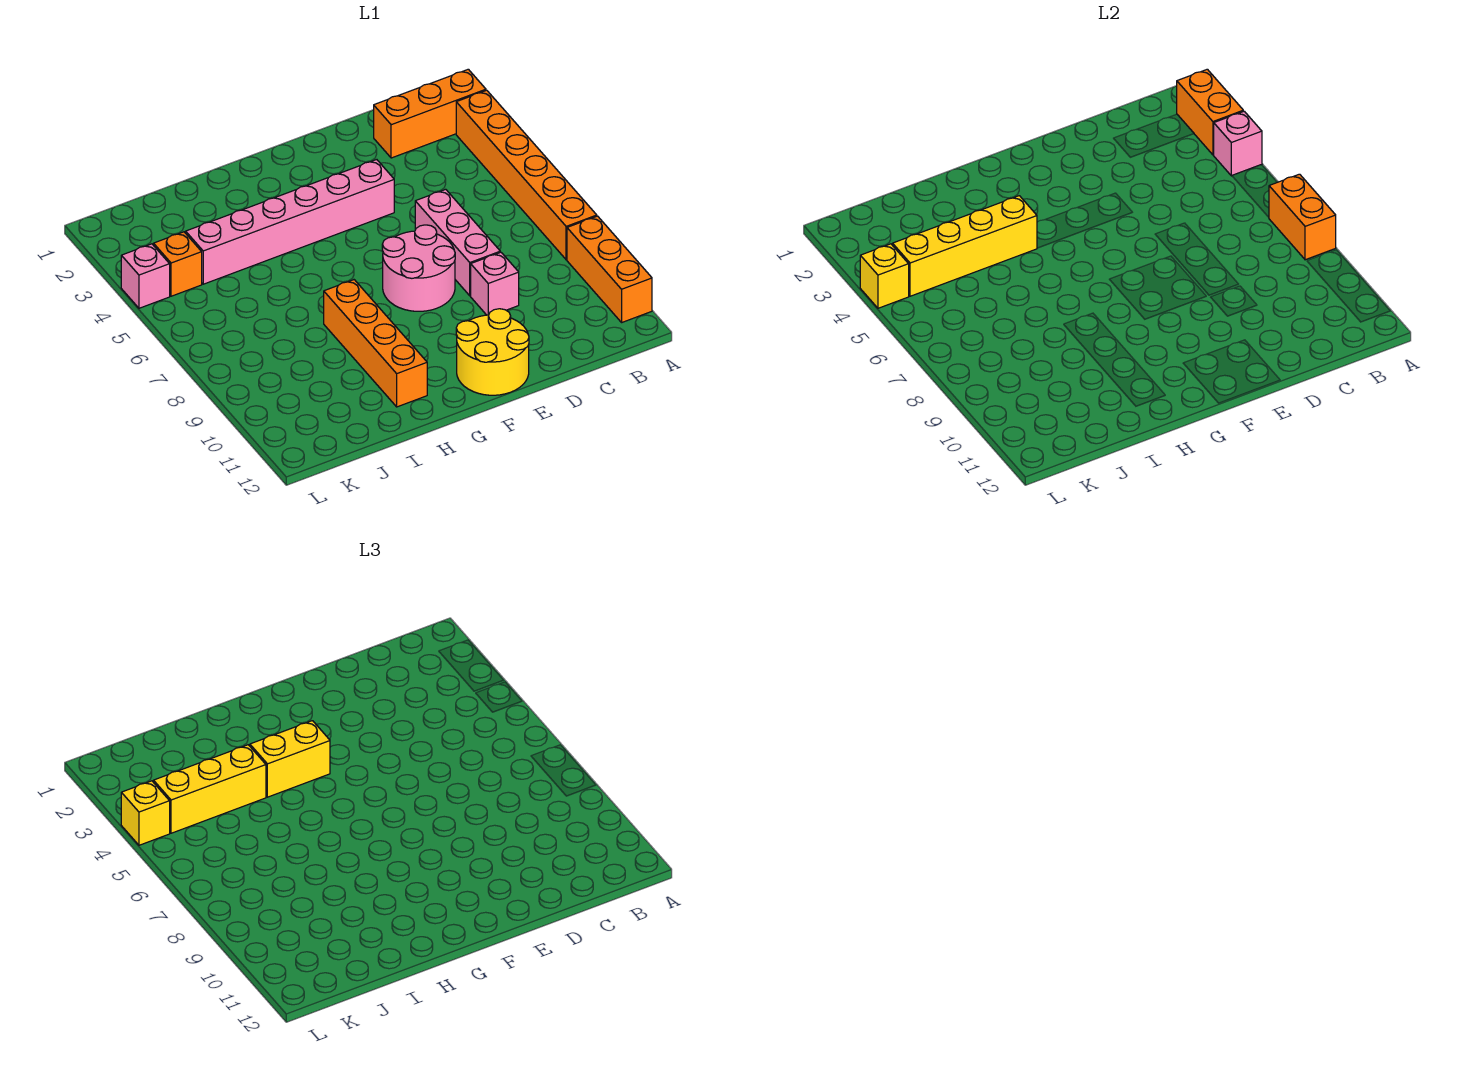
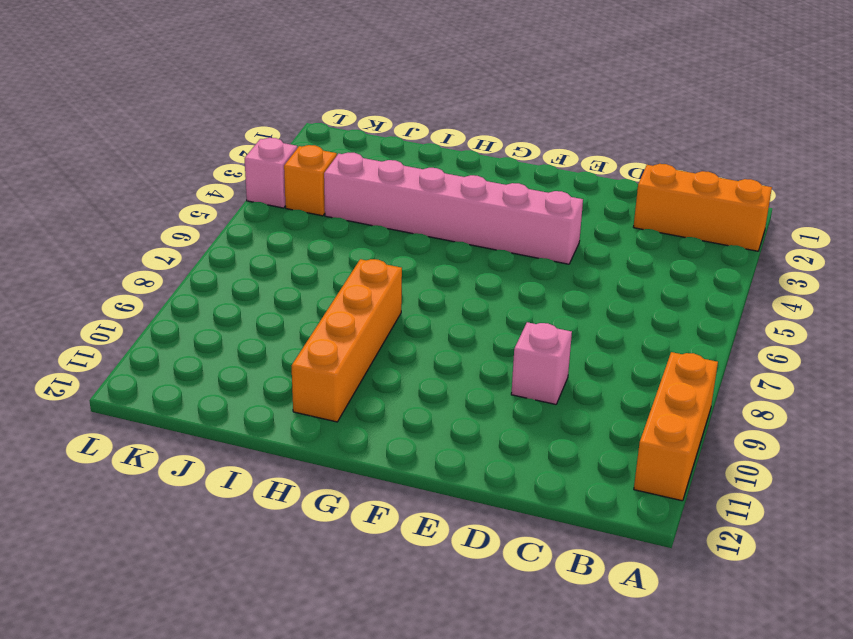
none -> orange brick A3:A8 level 1
none -> pink brick D6:D8 level 1
none -> pink round brick E7:F8 level 1

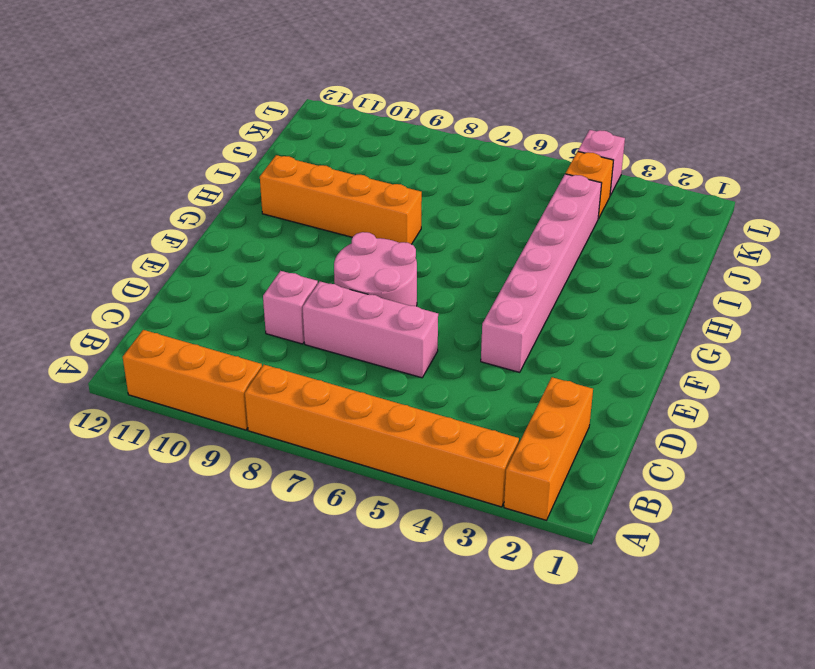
none -> yellow round brick E11:F12 level 1
none -> orange brick A2:A3 level 2
none -> pink brick A4 level 2

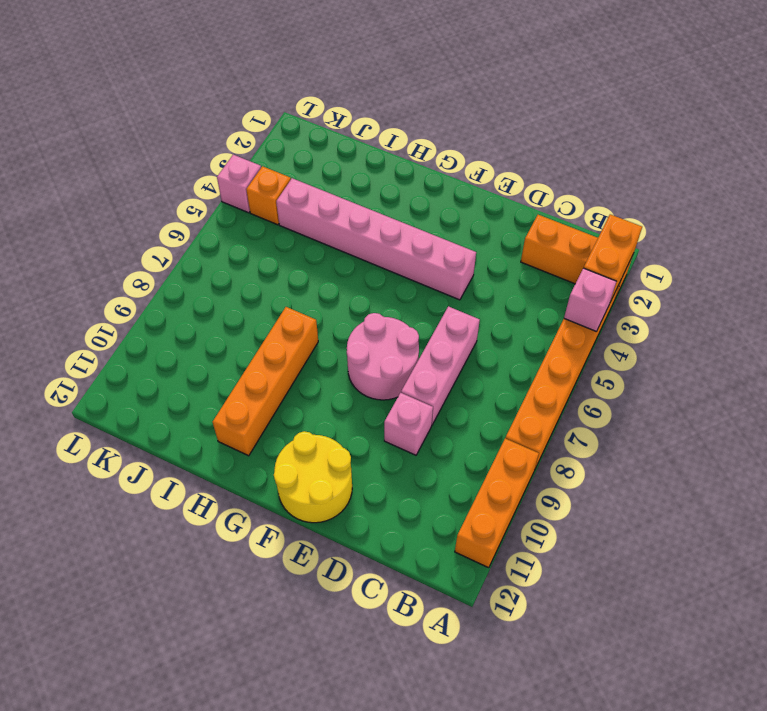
none -> orange brick A7:A8 level 2
none -> yellow brick H4:K4 level 2
none -> yellow brick L4 level 2

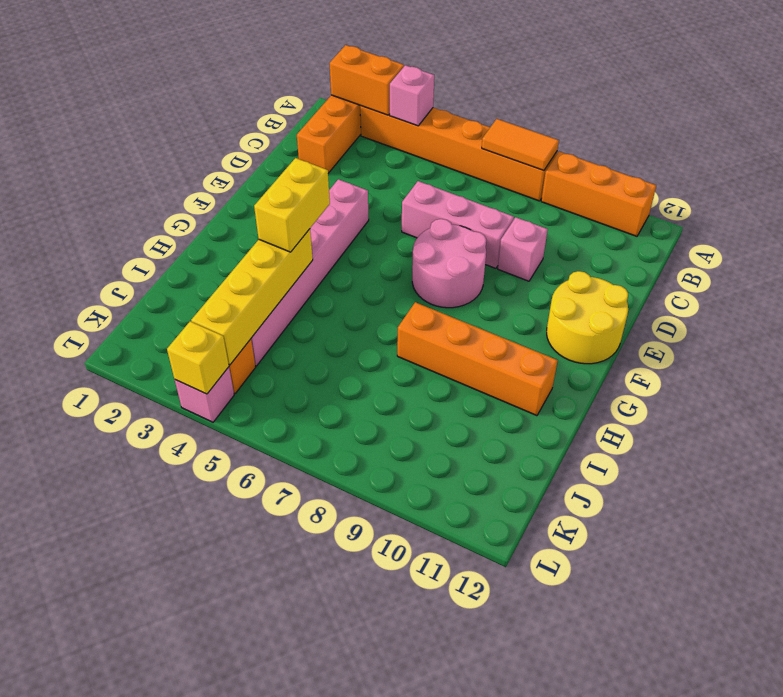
orange tile A7:A8 level 2 -> orange brick A7:A8 level 2
none -> yellow brick I4:K4 level 3
none -> yellow brick L4 level 3

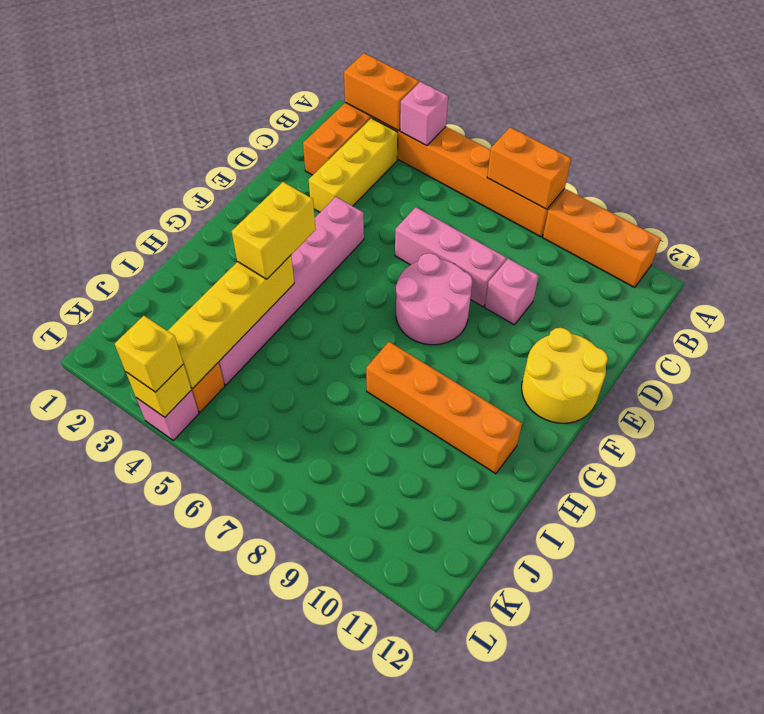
yellow brick B3:D3 level 1 -> yellow brick I4:K4 level 3

